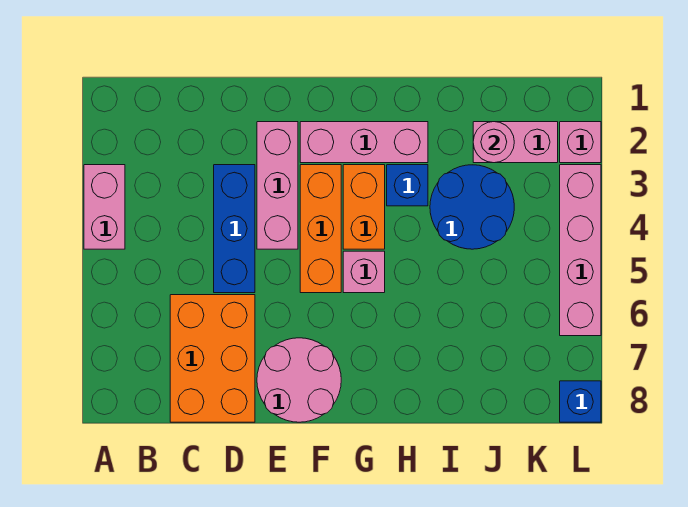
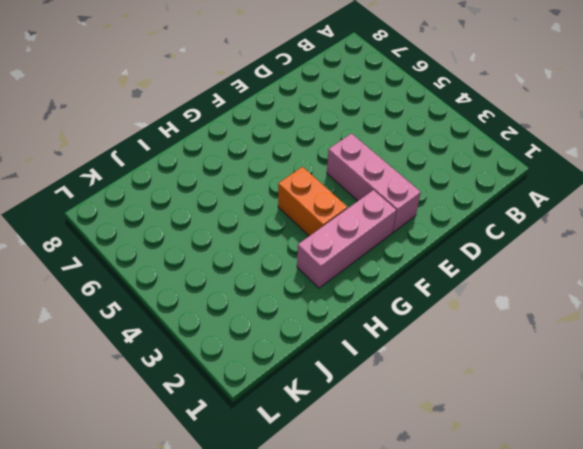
none -> pink brick A3:A4 level 1
none -> orange brick C6:D8 level 1
none -> blue brick D3:D5 level 1

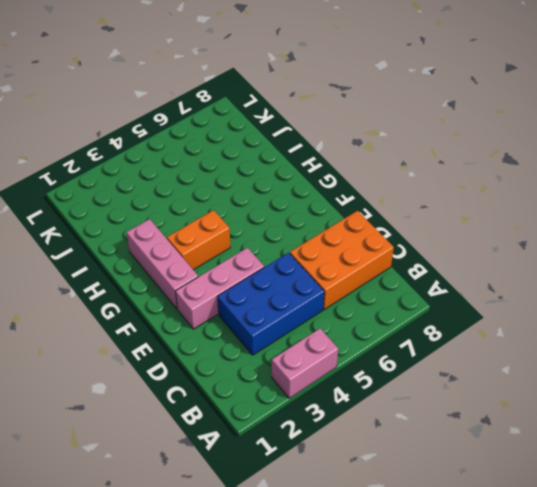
blue brick C3:D5 level 1 -> blue brick D3:D5 level 1
none -> pink round brick E7:F8 level 1
none -> orange brick F3:F5 level 1
none -> pink brick G5 level 1

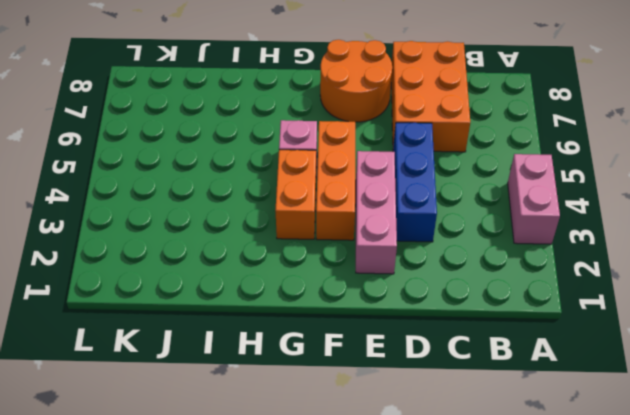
orange round brick E7:F8 level 1 -> pink round brick E7:F8 level 1
none -> pink brick F2:H2 level 1
none -> blue brick H3 level 1
none -> blue round brick I3:J4 level 1

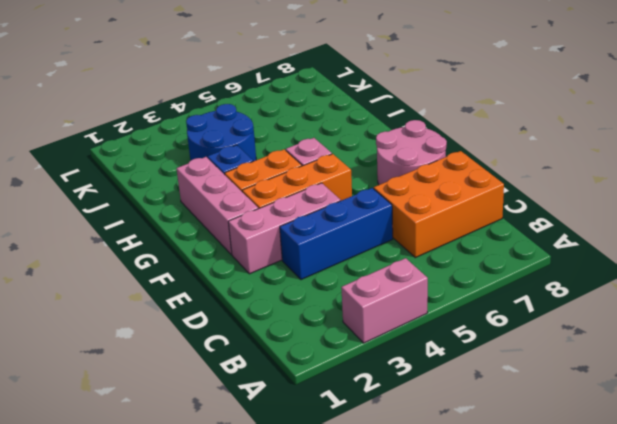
none -> pink brick J2:K2 level 1
none -> pink brick L2 level 1
none -> pink brick L3:L6 level 1

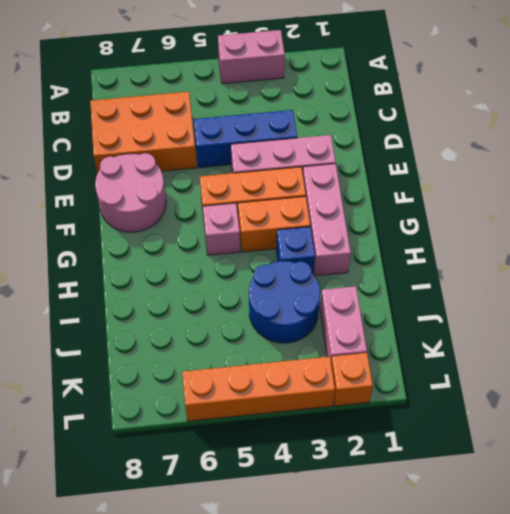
orange brick L2 level 1 -> pink brick L2 level 1
orange brick L3:L6 level 1 -> pink brick L3:L6 level 1
none -> blue brick L8 level 1
none -> pink round brick J2 level 2

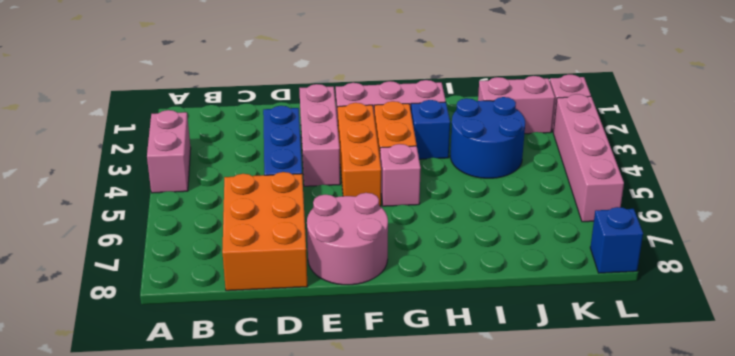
none -> pink round brick J2 level 2

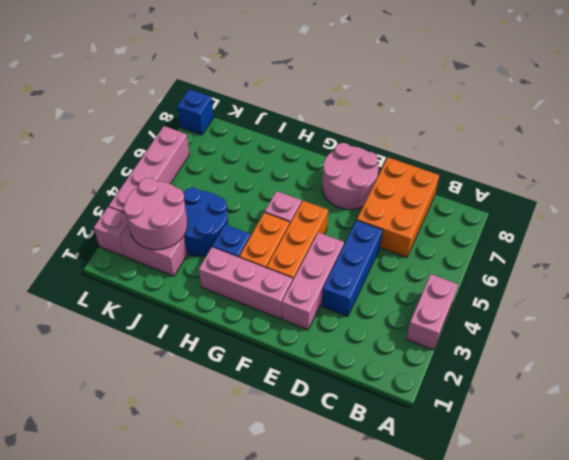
pink round brick J2:K3 level 2 -> pink round brick J2 level 2

